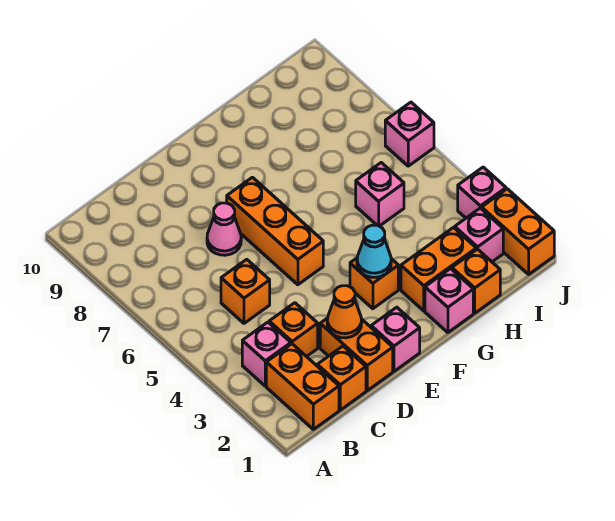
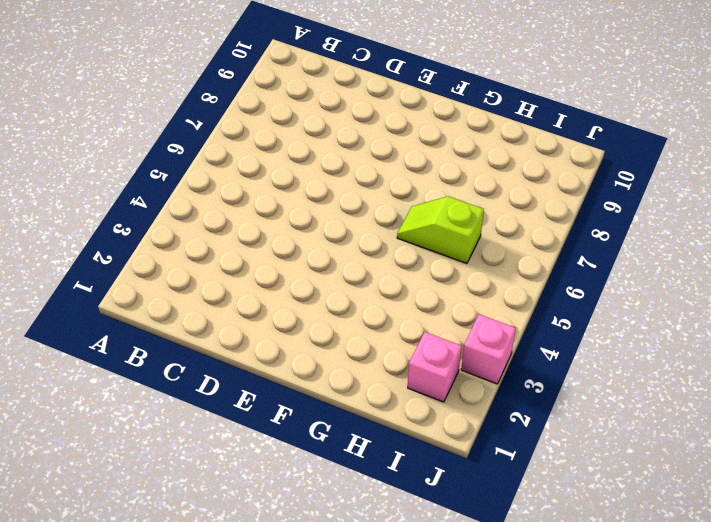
lime slope G6:H6 level 1 top H -> none
none -> orange brick B1:B2 level 1
none -> pink brick B3 level 1
none -> orange brick C1 level 1

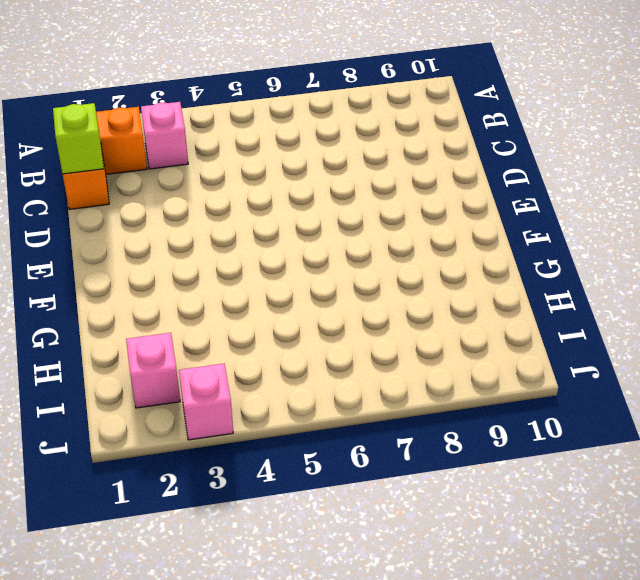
lime brick C1 level 2 -> none
none -> orange brick C3 level 1
none -> orange brick C5 level 1
none -> orange brick D1:D2 level 1

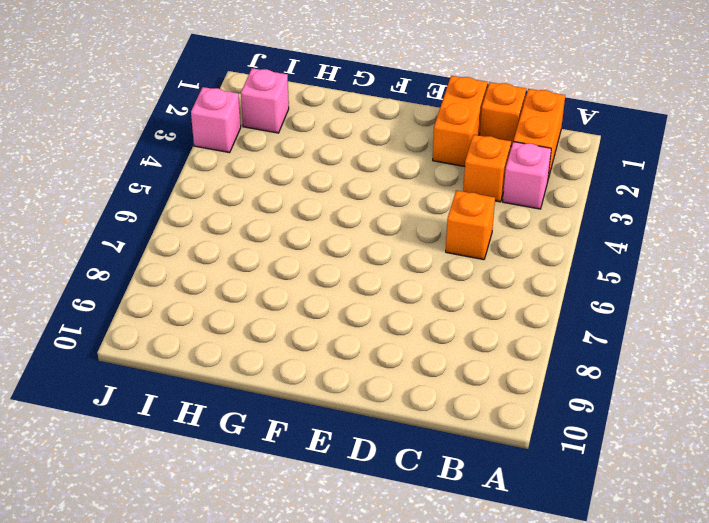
none -> pink cone D7 level 1
none -> pink brick E1 level 1
none -> orange brick E5:E7 level 1

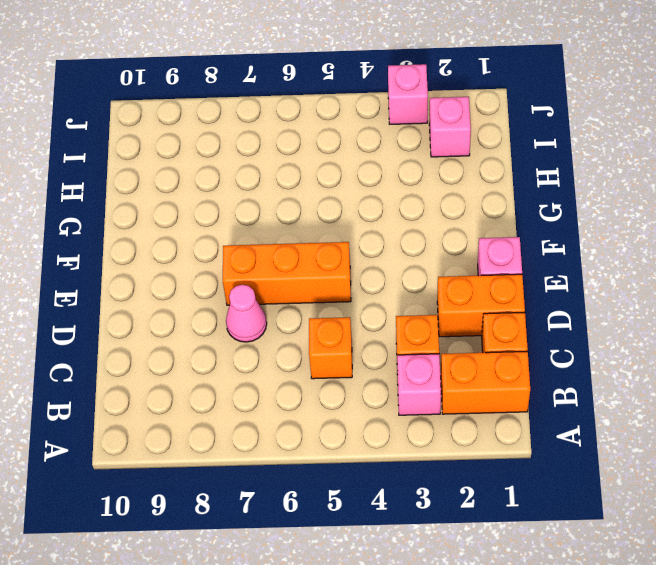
none -> orange brick F3 level 1
none -> pink brick G1 level 1
none -> orange brick G2:H2 level 1

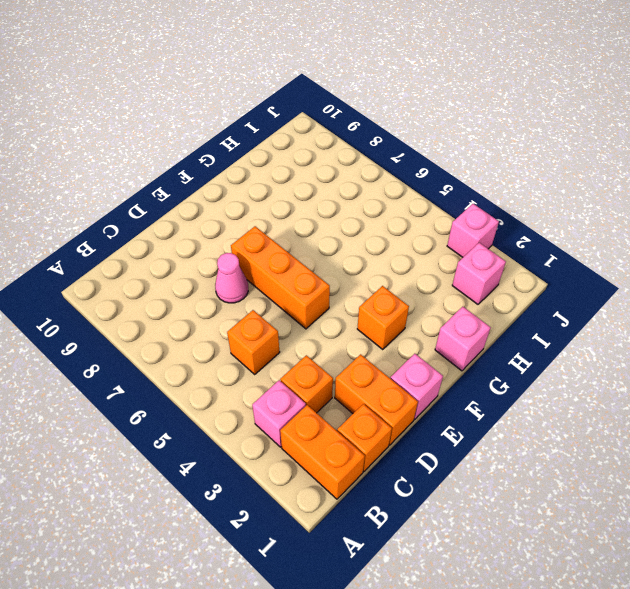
none -> orange brick G2:H2 level 1
none -> orange brick H1 level 1
none -> pink brick H5 level 1

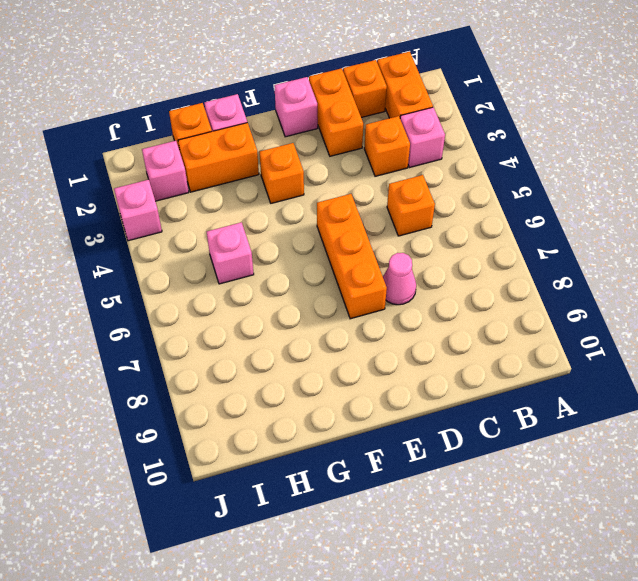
none -> orange brick J1:J2 level 1
none -> pink brick J6 level 1
none -> orange cone D2 level 2

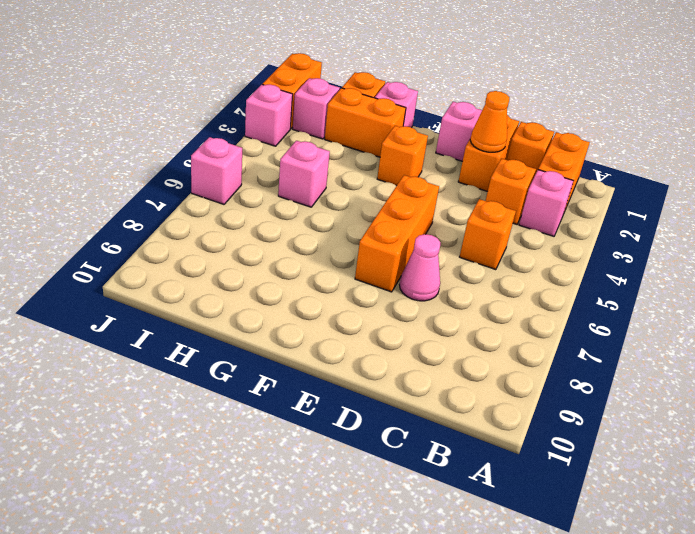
none -> cyan cone F3 level 2

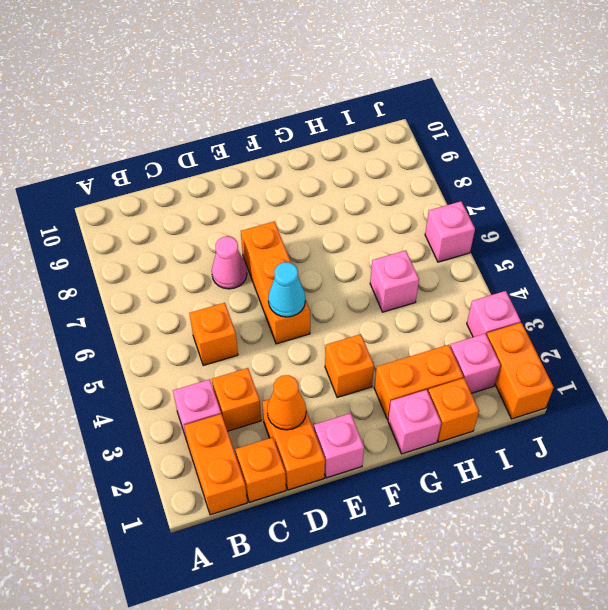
cyan cone E5 level 2 -> cyan cone F3 level 2

